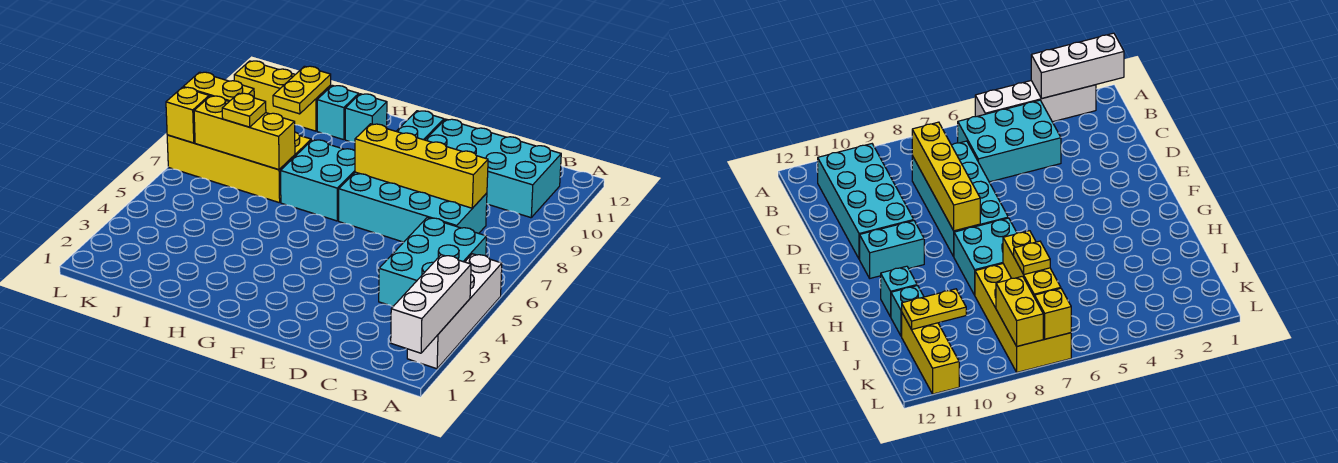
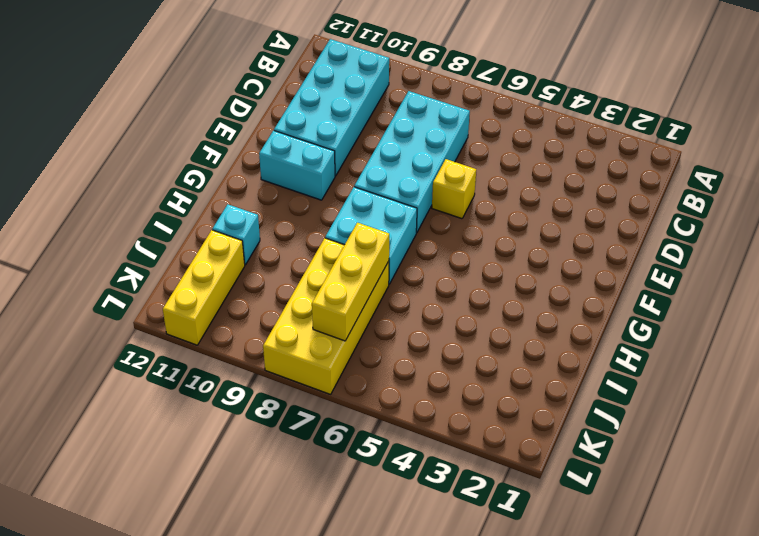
yellow brick E6 level 1 -> yellow brick L7 level 2
none -> white brick A2:A5 level 1
none -> cyan brick B4:C6 level 1
none -> cyan brick H11 level 1

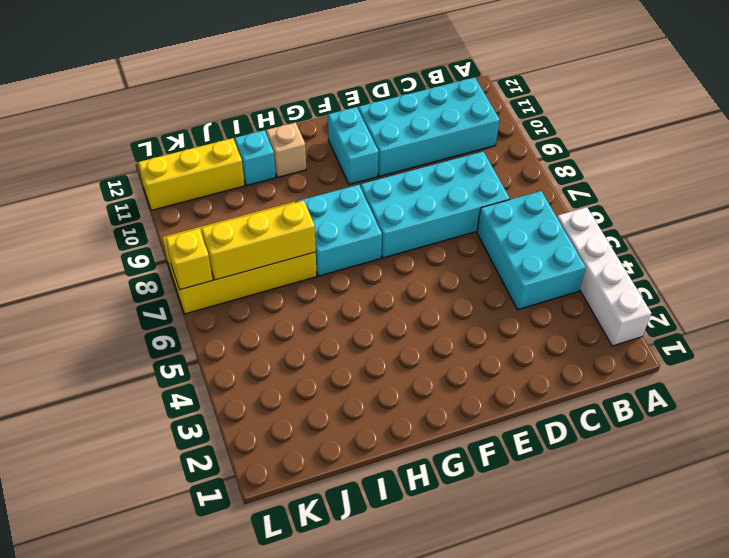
tan brick H11 level 1 -> cyan brick H11 level 1
none -> white brick A1:A3 level 2
none -> yellow brick C8:F8 level 2
none -> yellow plate J10:J11 level 2

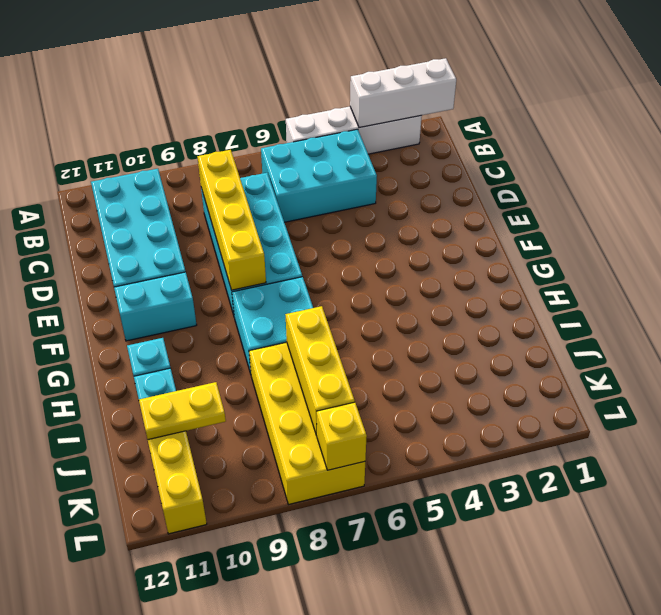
none -> yellow brick K8:L8 level 2
none -> yellow plate J7 level 3

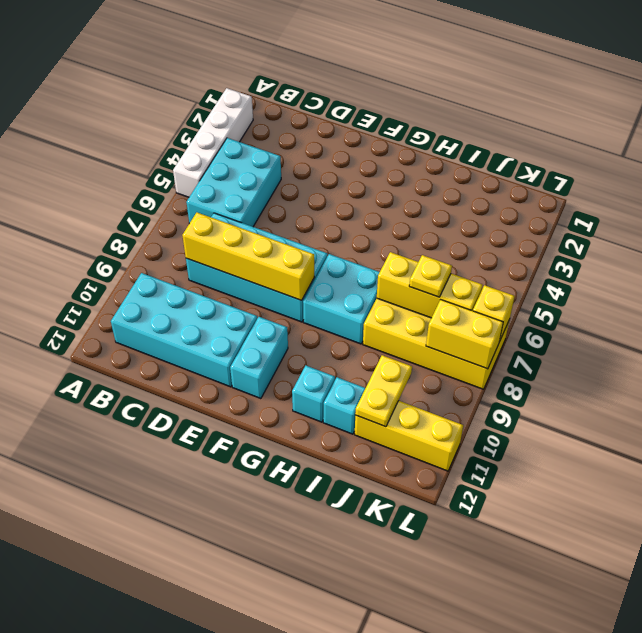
none -> white brick A1:A3 level 2

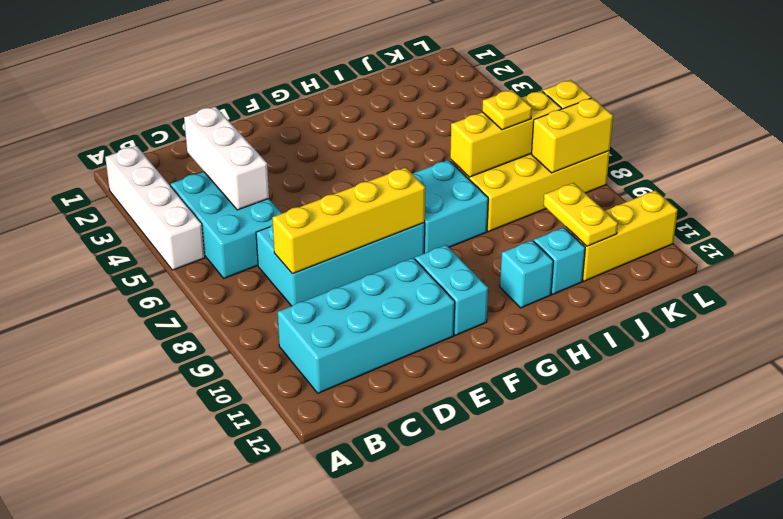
white brick C3:C5 level 2 -> white brick A1:A3 level 2

